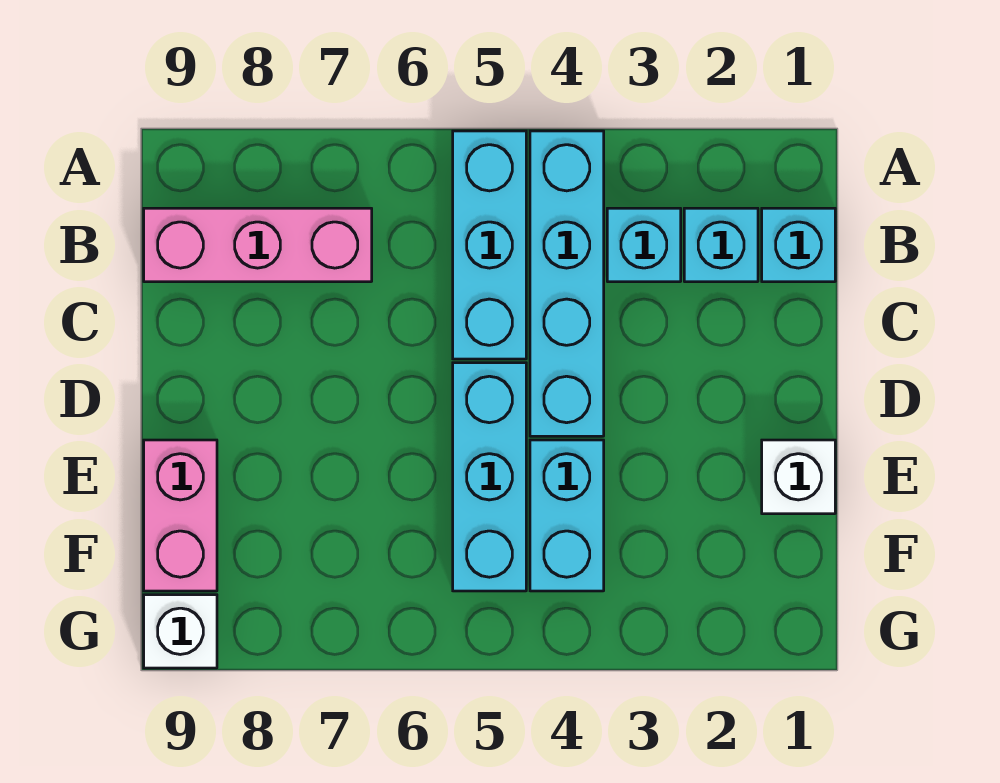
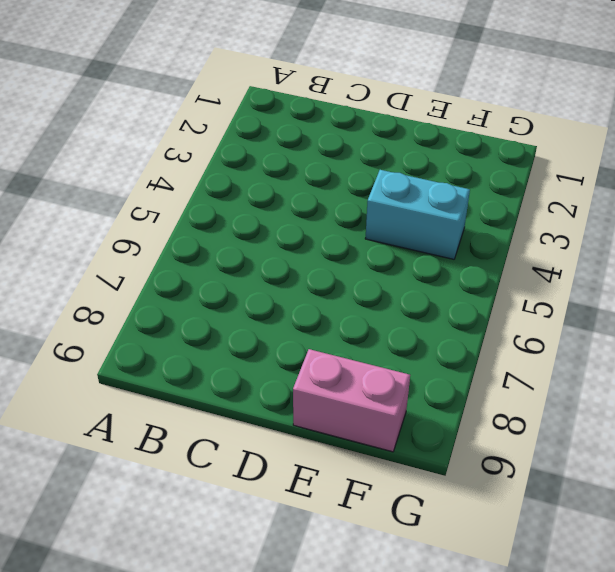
none -> cyan brick A4:D4 level 1
none -> cyan brick A5:C5 level 1

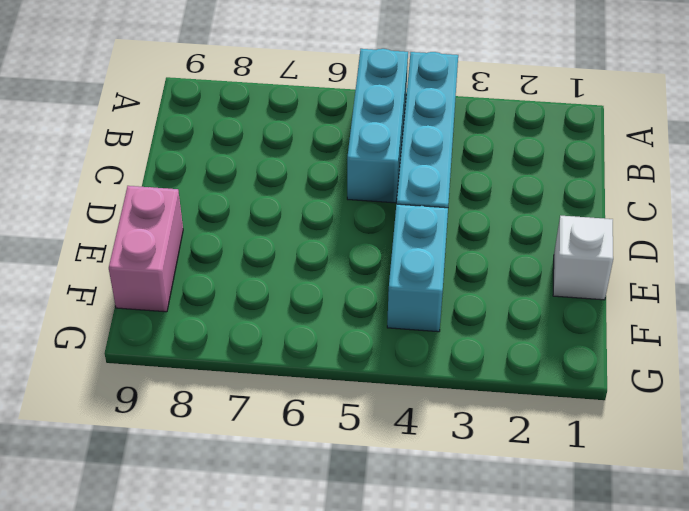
none -> cyan brick B1 level 1
none -> cyan brick B2 level 1

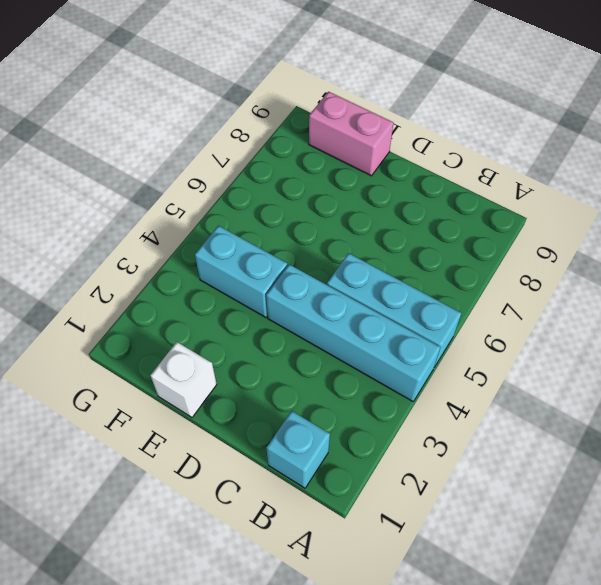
none -> cyan brick B2 level 1
none -> cyan brick B3 level 1

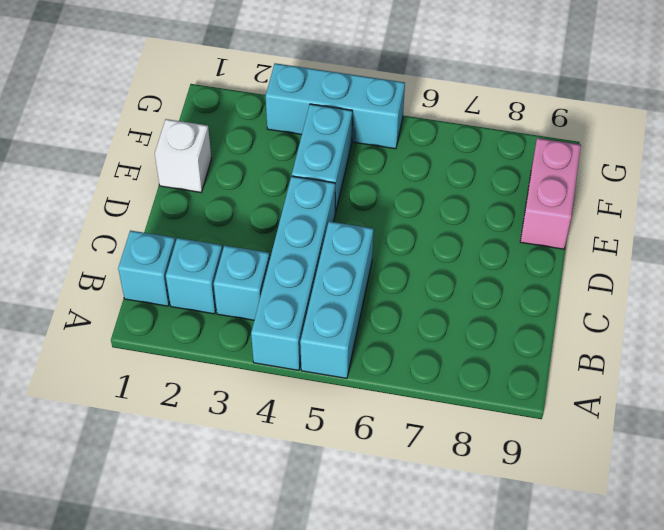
cyan brick G3:G5 level 1 -> cyan brick D5:F5 level 1
none -> pink brick B7:B9 level 1
none -> white brick G9 level 1

